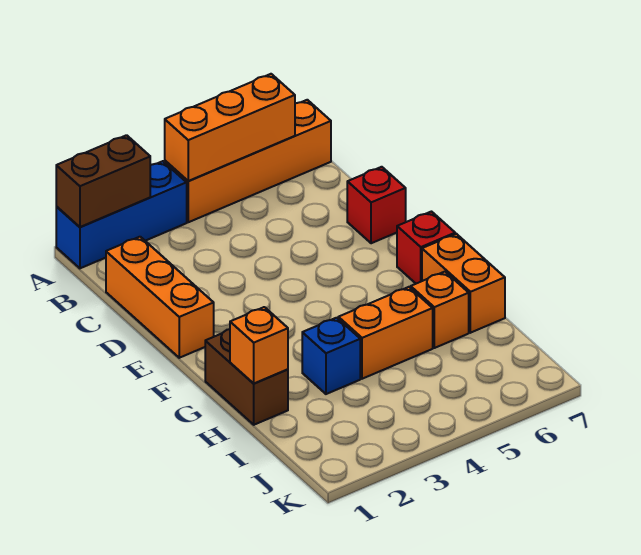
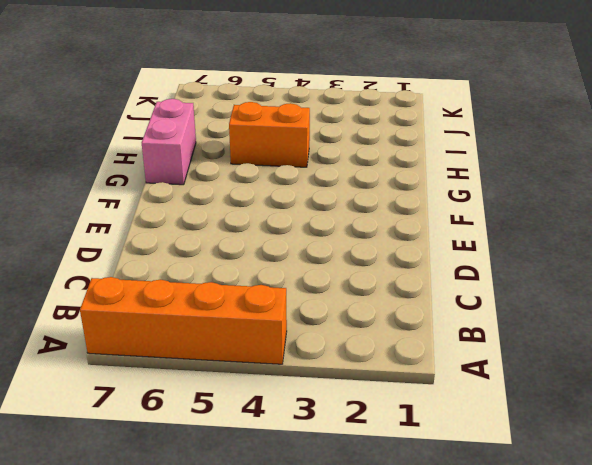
pink brick G7:H7 level 1 -> orange brick G7:H7 level 1
none -> blue brick A1:A3 level 1
none -> orange brick C1:E1 level 1
none -> red brick D7 level 1

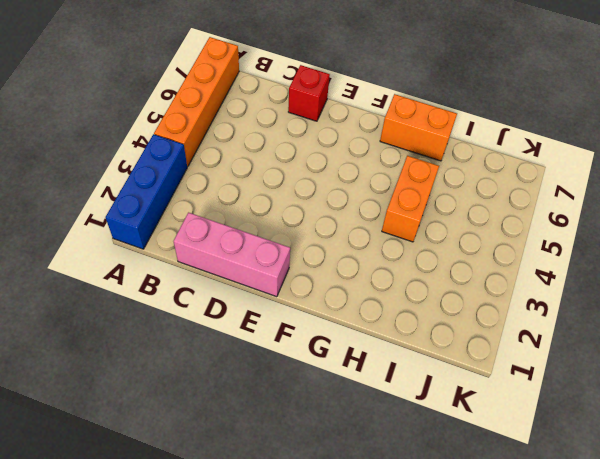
pink brick C1:E1 level 1 -> orange brick C1:E1 level 1
none -> red brick F7 level 1
none -> brown brick G1:H1 level 1
none -> blue brick H3 level 1

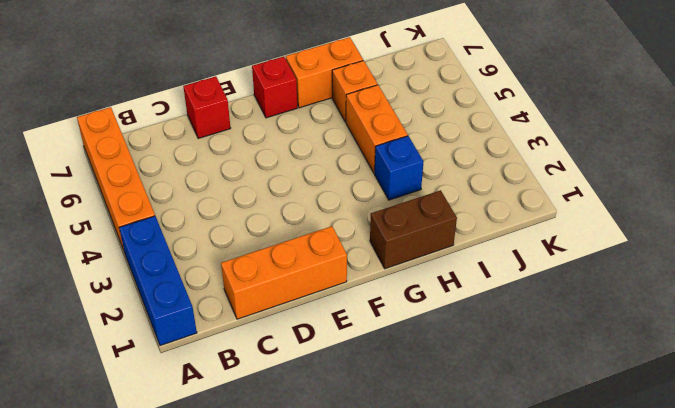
none -> brown brick A1:A2 level 2
none -> orange brick A4:A6 level 2
none -> orange brick H1 level 2

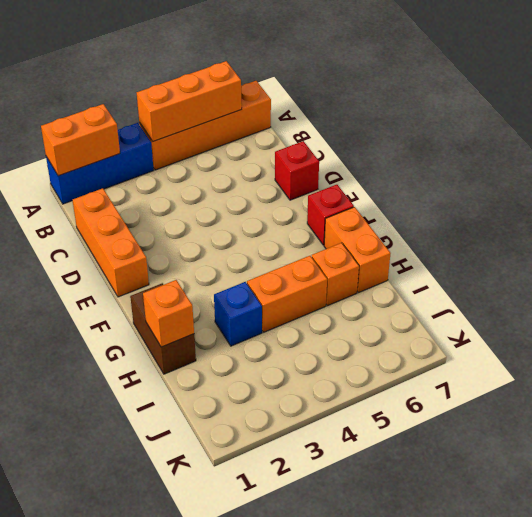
orange brick A1:A2 level 2 -> brown brick A1:A2 level 2

